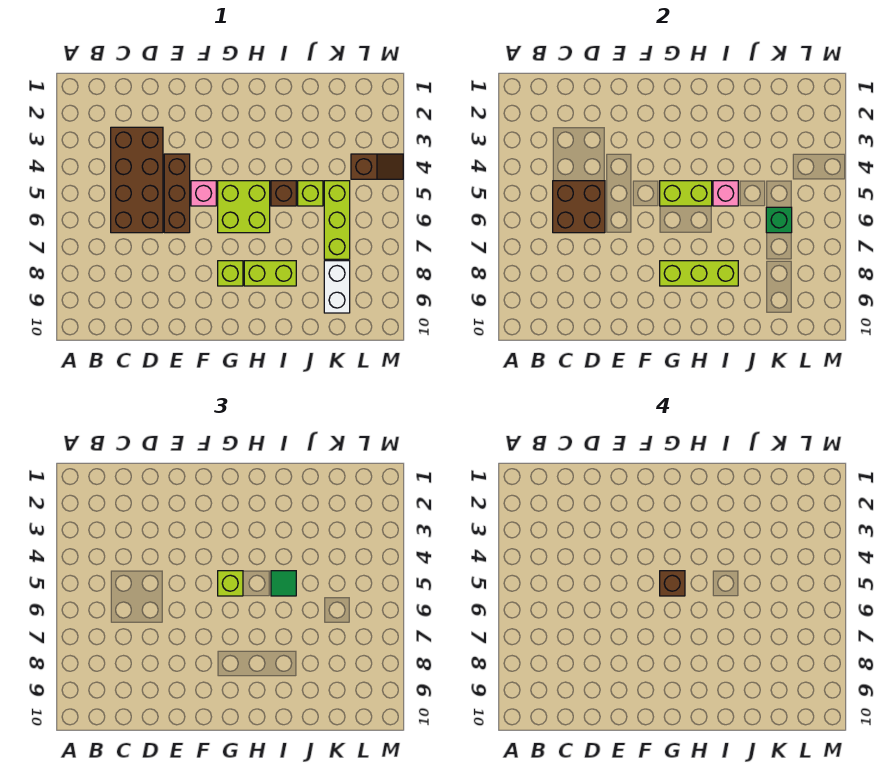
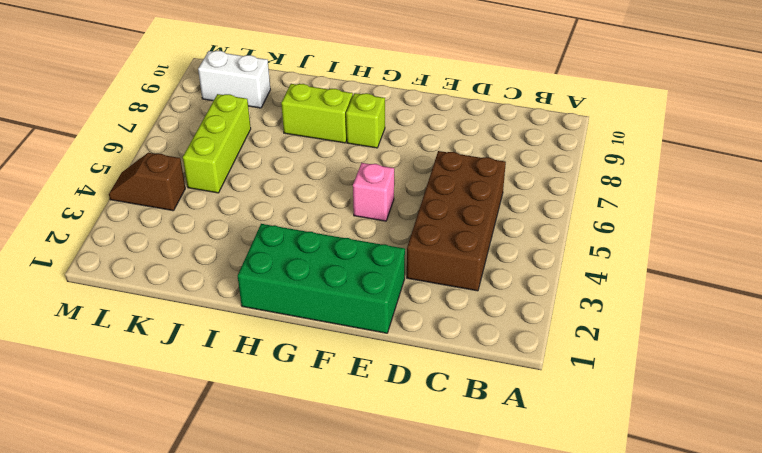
green brick E1:H2 level 1 -> none
white brick K9:L9 level 1 -> white brick K8:K9 level 1
none -> brown brick E4:E6 level 1
none -> lime brick G5:H6 level 1
none -> brown brick I5 level 1

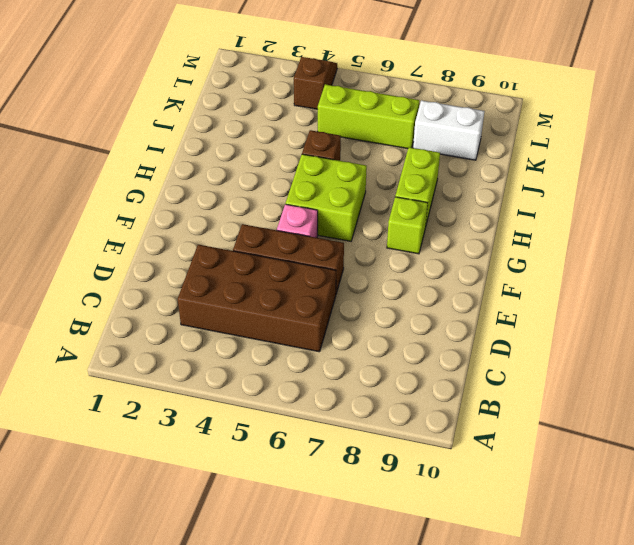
none -> lime brick J5 level 1
none -> brown brick C5:D6 level 2
none -> lime brick G5:H5 level 2

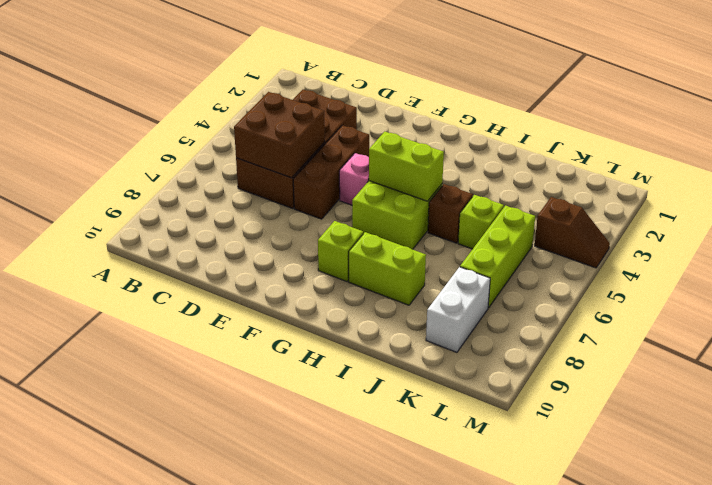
none -> lime brick G8:I8 level 2
none -> pink brick I5 level 2
none -> green brick K6 level 2

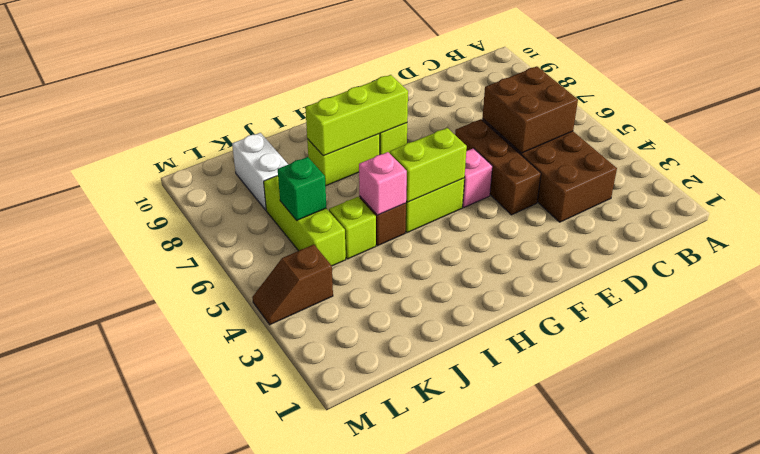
none -> lime brick G5 level 3
none -> green tile I5 level 3
none -> brown brick G5 level 4

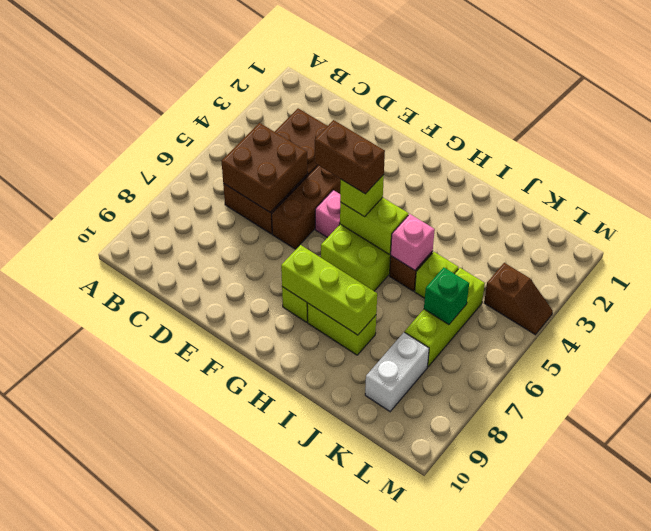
brown brick F5:G5 level 4 -> brown brick G5 level 4
none -> green tile I5 level 3

